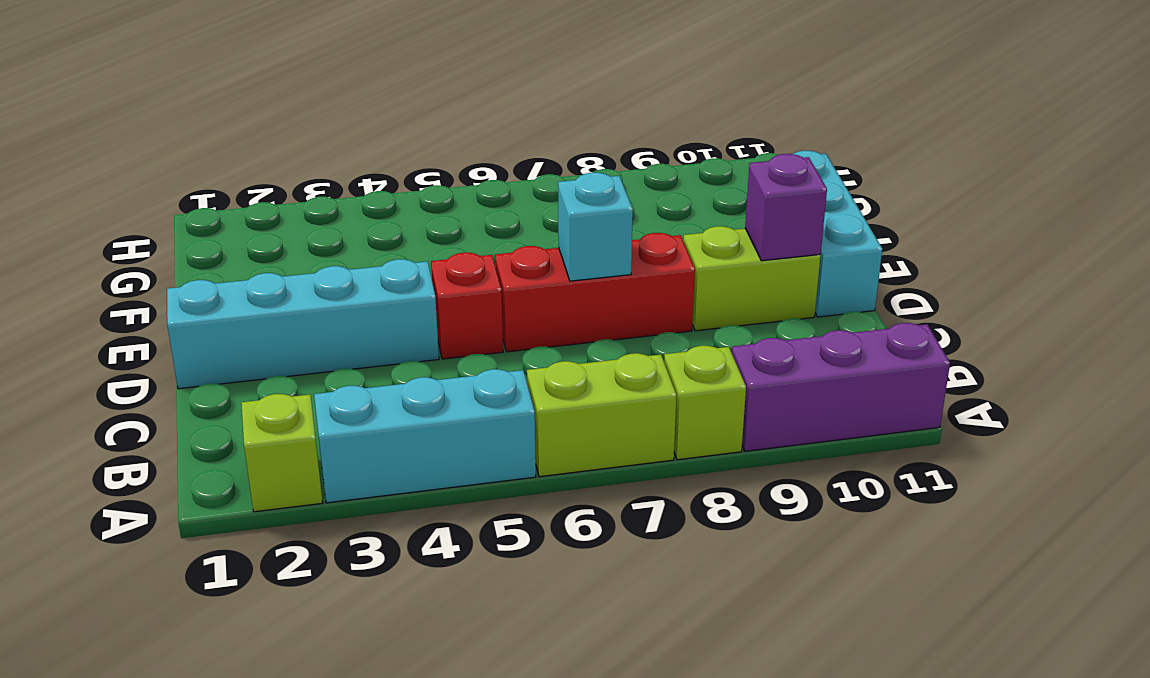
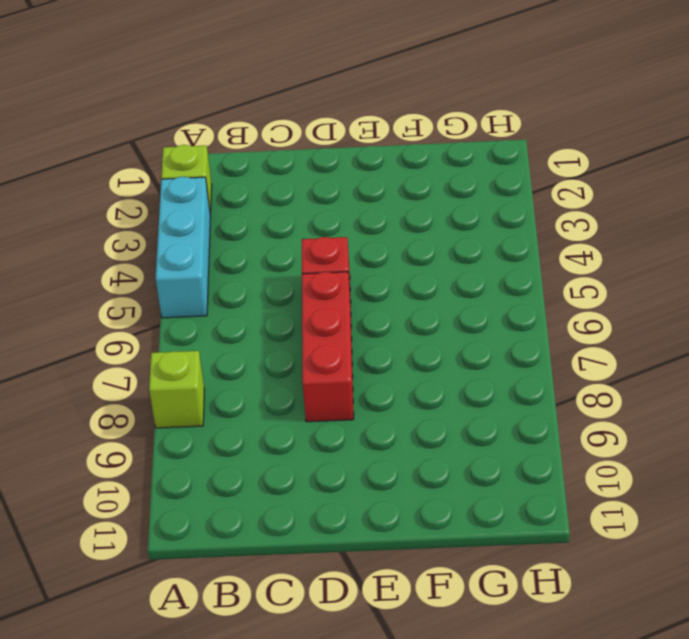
none -> lime brick A6:A7 level 1
none -> purple brick A9:A11 level 1
none -> cyan brick D1:D4 level 1

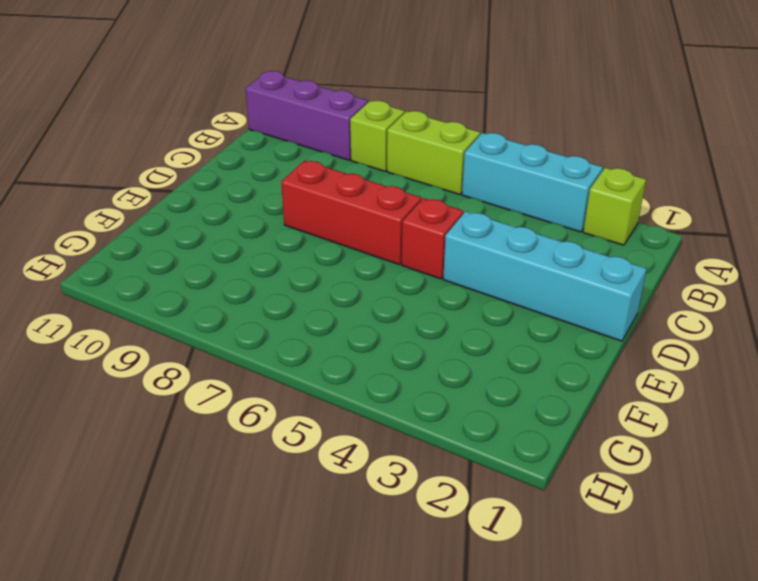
none -> lime brick D9:D10 level 1
none -> cyan brick D11:F11 level 1
none -> cyan brick D7 level 2

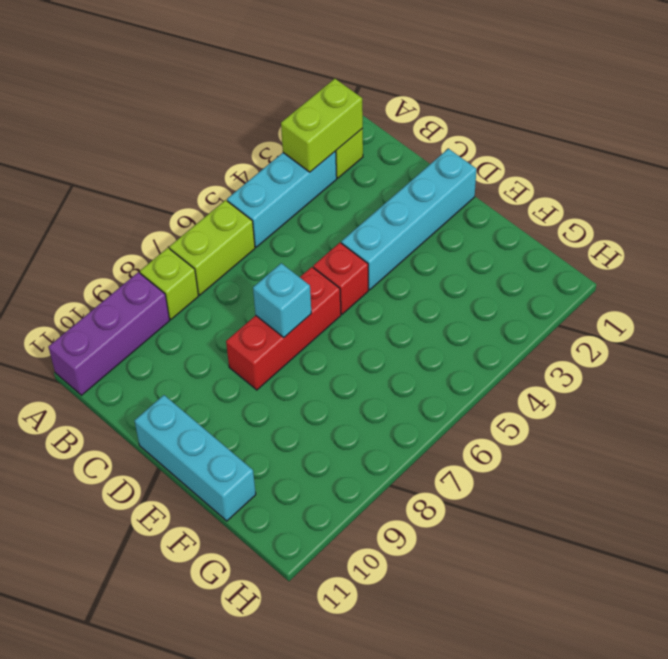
lime brick A2:A3 level 2 -> lime brick D9:D10 level 1
none -> purple brick D10 level 2

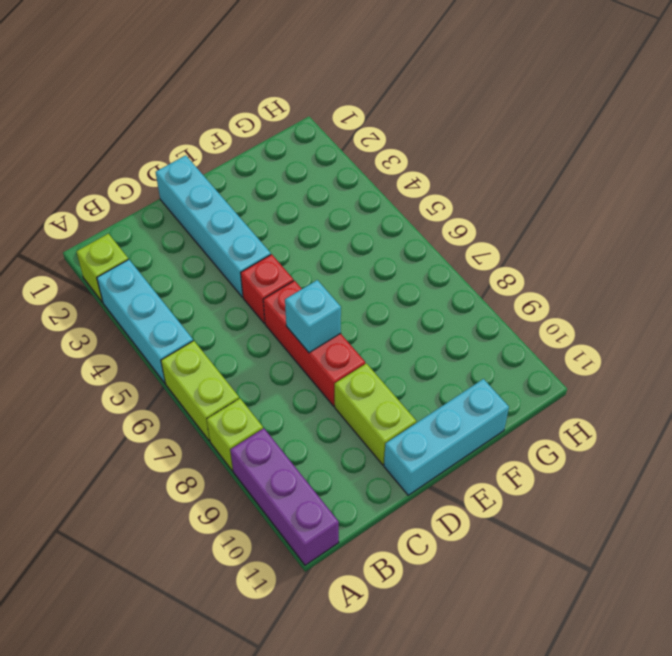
none -> purple brick D10 level 2

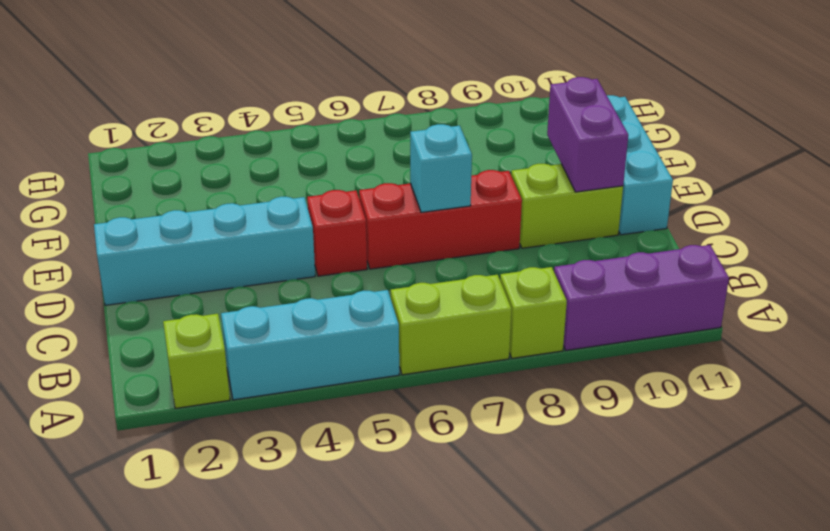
purple brick D10:E10 level 2 -> purple brick D10 level 2

